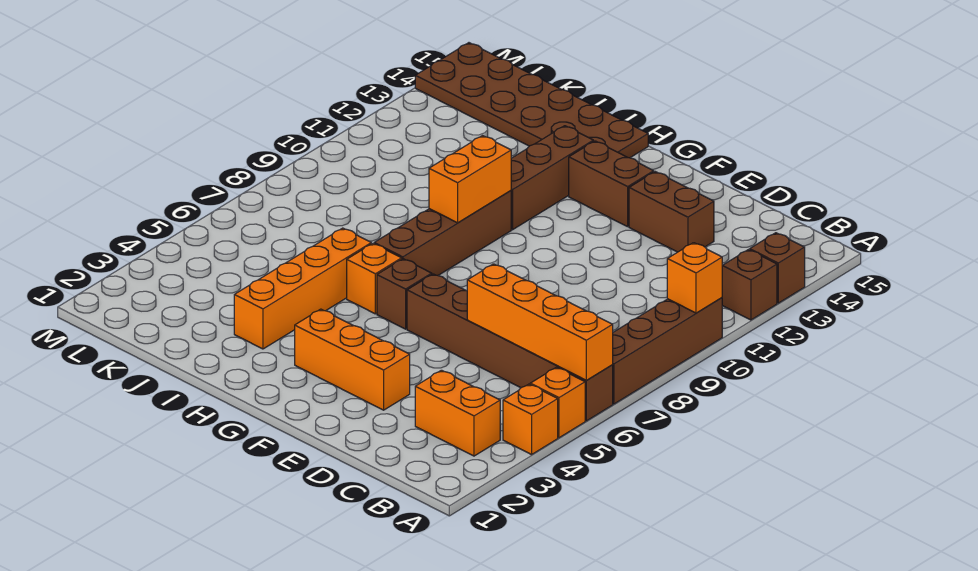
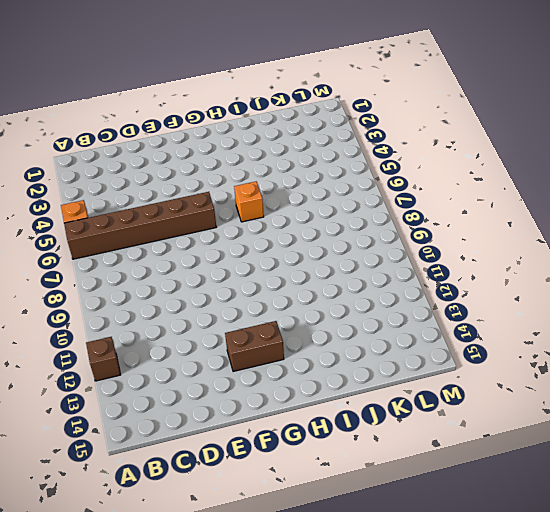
none -> orange brick A4 level 1
none -> brown brick A7:A10 level 1
none -> brown brick A13 level 1

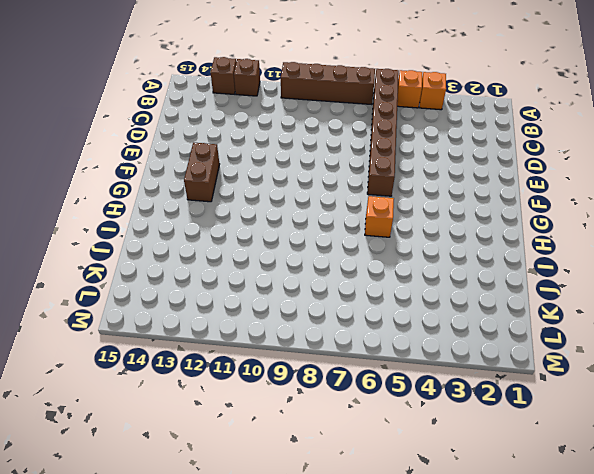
none -> orange brick B3:C3 level 1
none -> brown brick D13:E13 level 1
none -> orange brick E3:G3 level 1

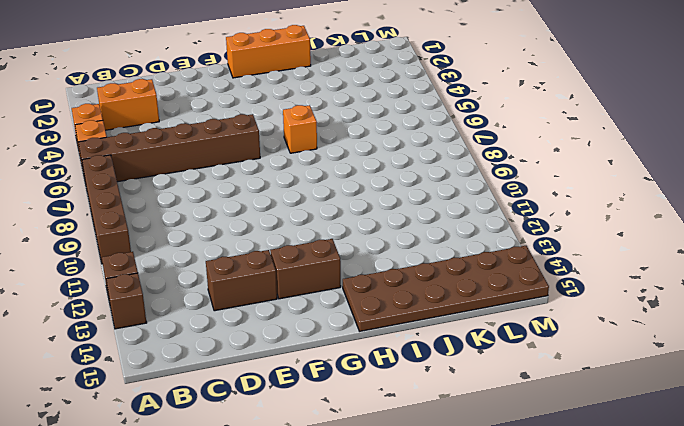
orange brick G1:I1 level 1 -> orange brick E3:G3 level 1
none -> brown brick G6 level 1
none -> brown brick H7:H10 level 1
none -> brown brick H11:H13 level 1

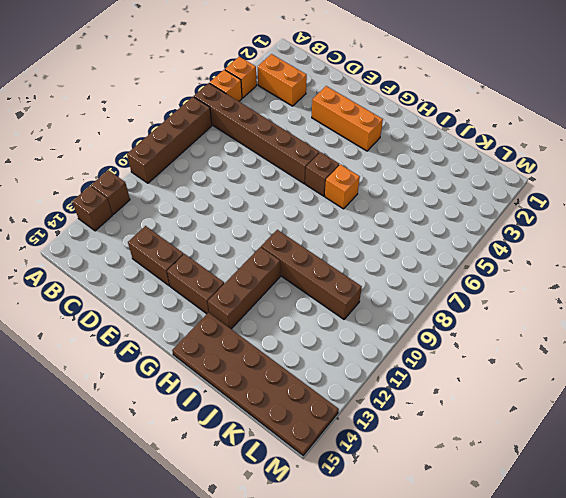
brown brick H10:K10 level 1 -> brown brick H7:H10 level 1
none -> orange brick I3:I6 level 1
none -> orange brick A6:D6 level 2
none -> orange brick A10 level 2

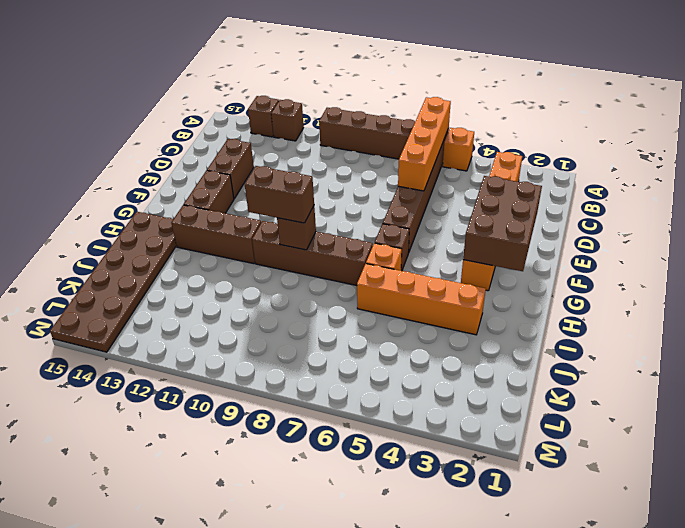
brown brick E2:G3 level 2 -> none
brown brick H9 level 2 -> orange brick H9:H10 level 2
brown brick H9:H10 level 3 -> none
none -> orange brick A4 level 1
none -> orange brick A10 level 2

